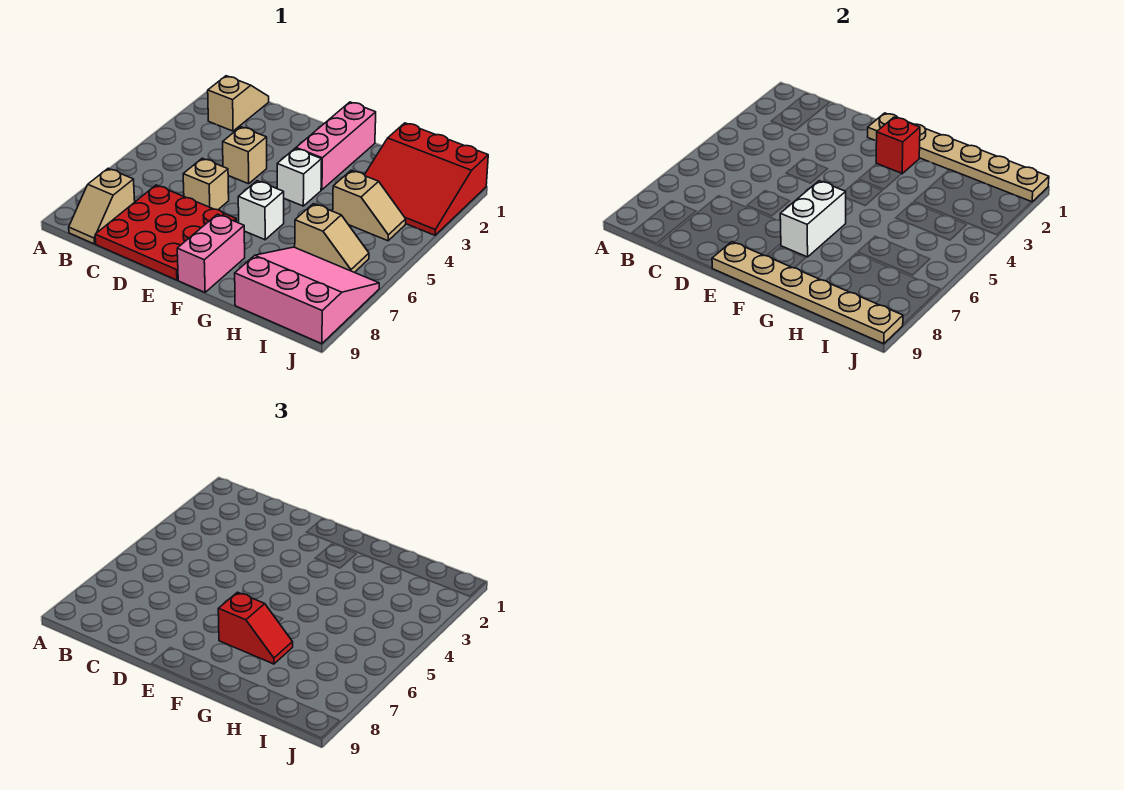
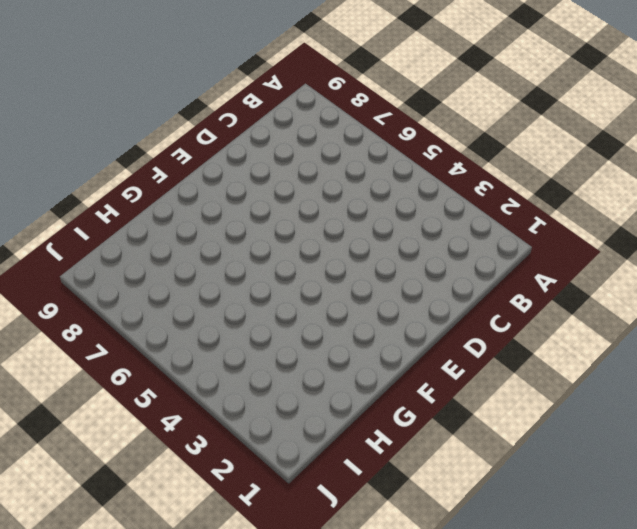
none -> tan slope B1:B2 level 1 top 2
none -> tan slope B8:B9 level 1 top 8
none -> red plate C7:E9 level 1

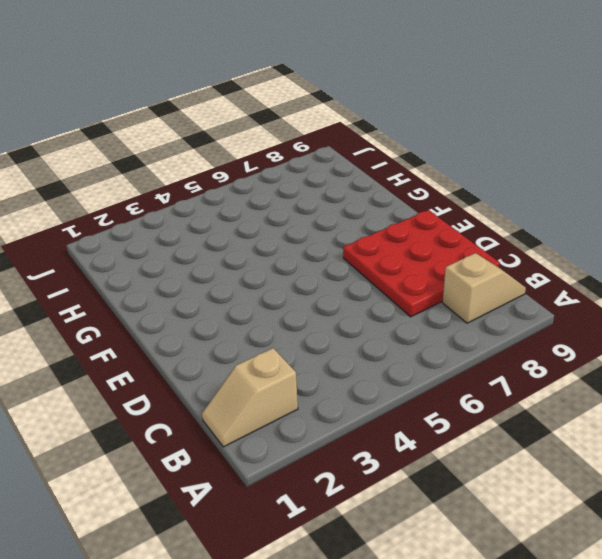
none -> tan brick D4 level 1
none -> tan brick D6 level 1
none -> pink brick F1:F3 level 1

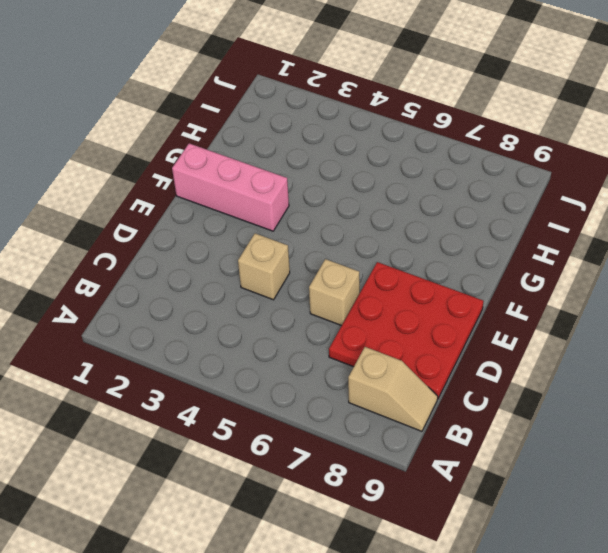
none -> tan slope B1:B2 level 1 top 2
none -> white brick F4 level 1
none -> white brick F6 level 1

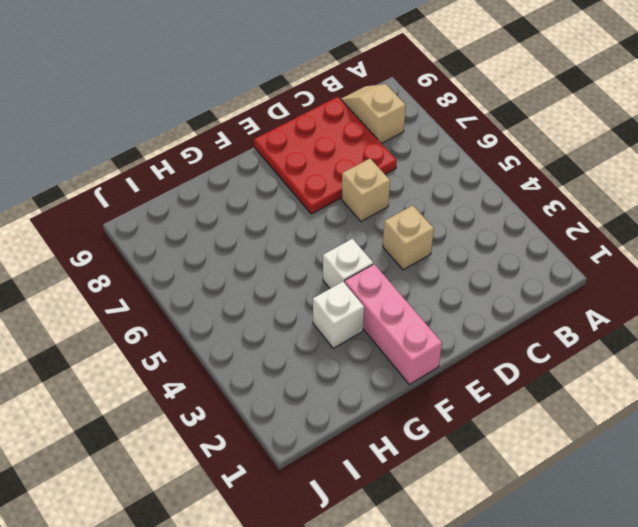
white brick G3 level 1 -> white brick F6 level 1
none -> tan slope B1:B2 level 1 top 2
none -> pink brick F8:F9 level 1
none -> red slope H1:J3 level 1 top 1

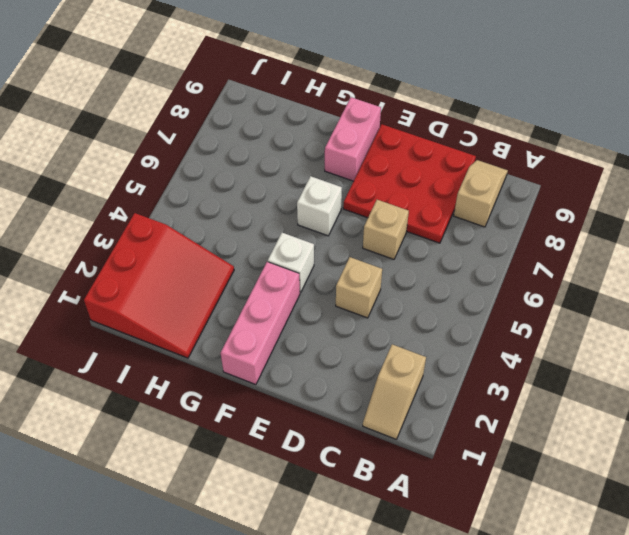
red slope H1:J3 level 1 top J -> red slope H1:J3 level 1 top 1
none -> tan slope H4:I4 level 1 top H
none -> tan slope H6:I6 level 1 top H
none -> pink slope H7:J9 level 1 top 9

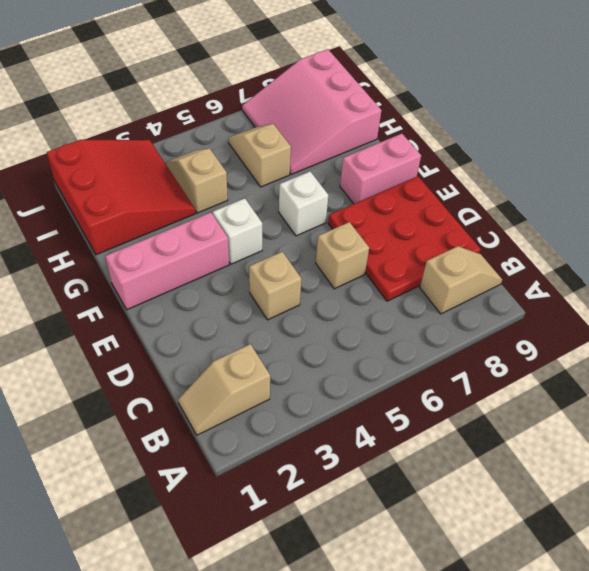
none -> tan plate E1:J1 level 2
none -> tan plate E9:J9 level 2
none -> red brick F2 level 2

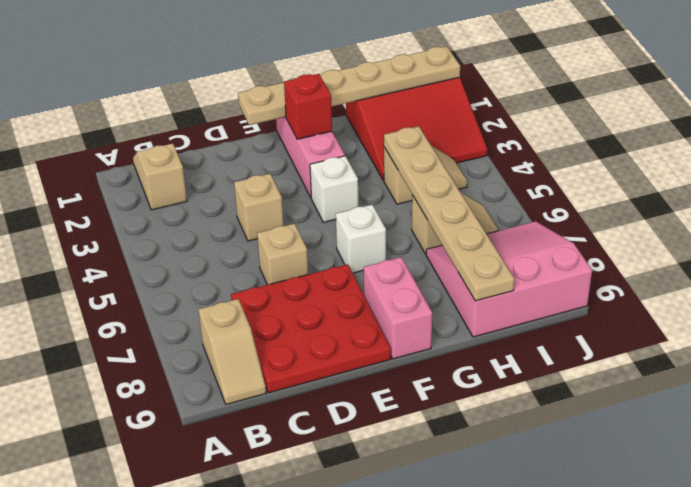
tan plate H4:H9 level 2 -> tan plate E9:J9 level 2
none -> white brick F6:F7 level 2
none -> red slope F7:G7 level 3 top F

